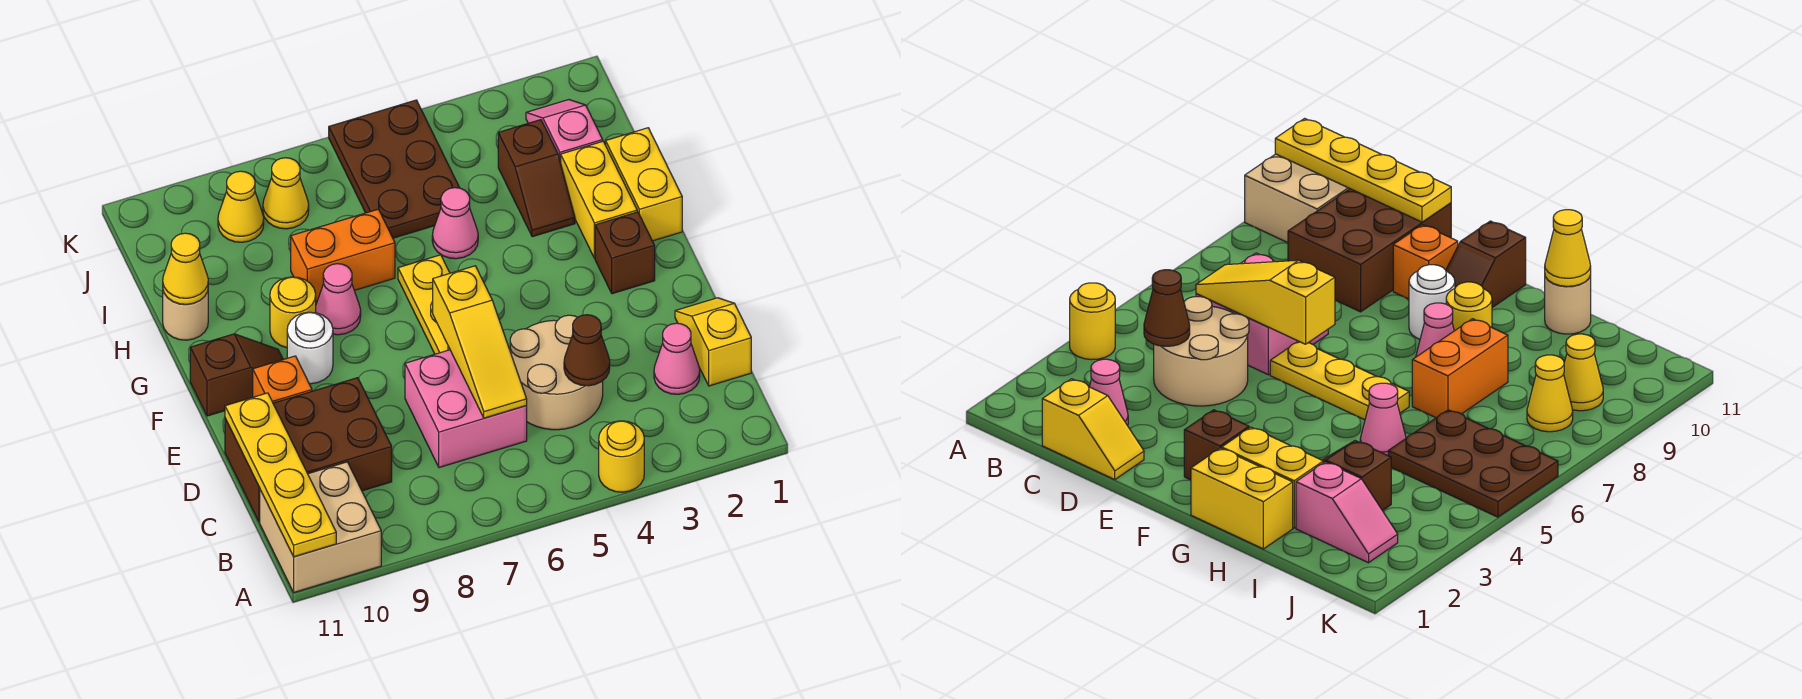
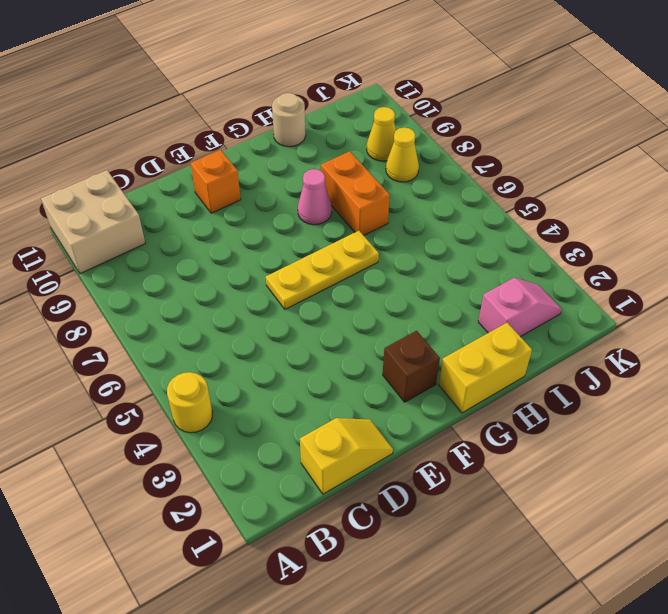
none -> pink cone C2 level 1
none -> tan round brick C4:D5 level 1
none -> pink brick C6:D7 level 1

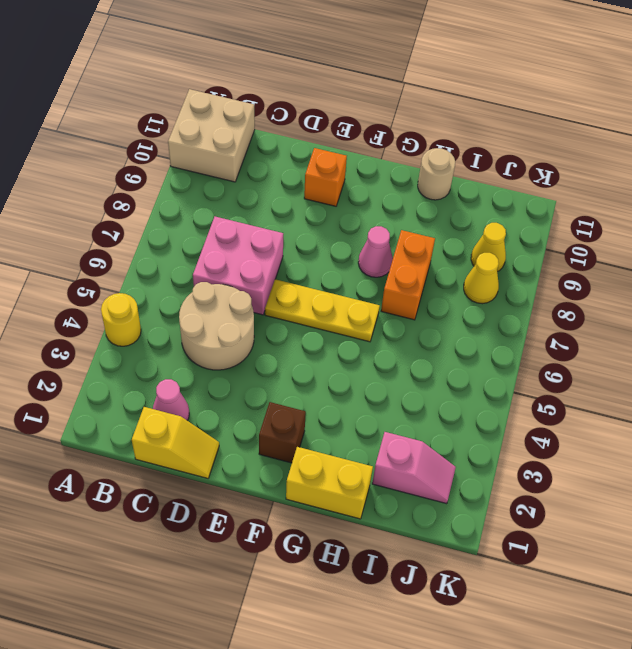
none -> brown brick C9:D11 level 1
none -> white round brick F9 level 1
none -> brown slope F10:F11 level 1 top 11

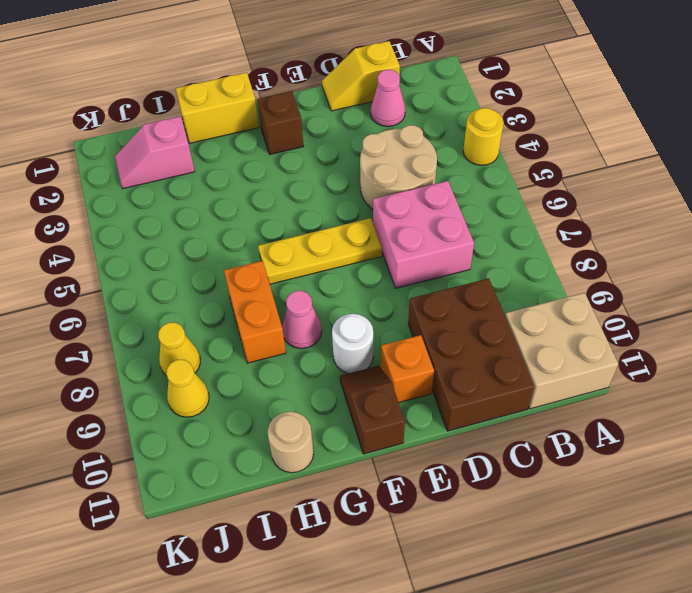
none -> yellow brick G2:H2 level 1
none -> yellow round brick G9 level 1
none -> brown slope H3:I3 level 1 top I

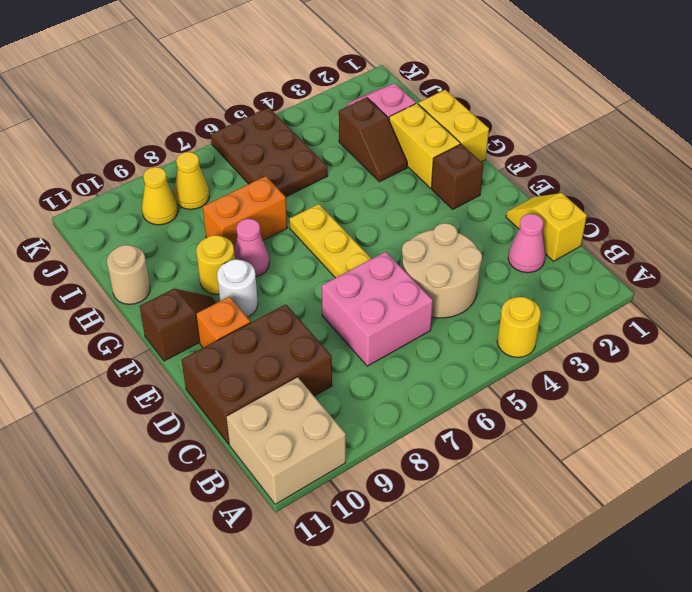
none -> pink cone H5 level 1
none -> yellow plate A11:D11 level 2
none -> brown cone C4 level 2

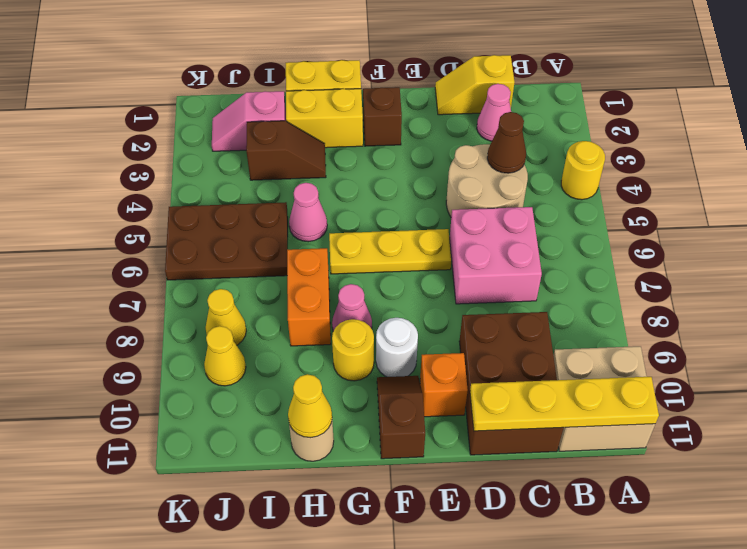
none -> yellow slope C6:E6 level 2 top E

